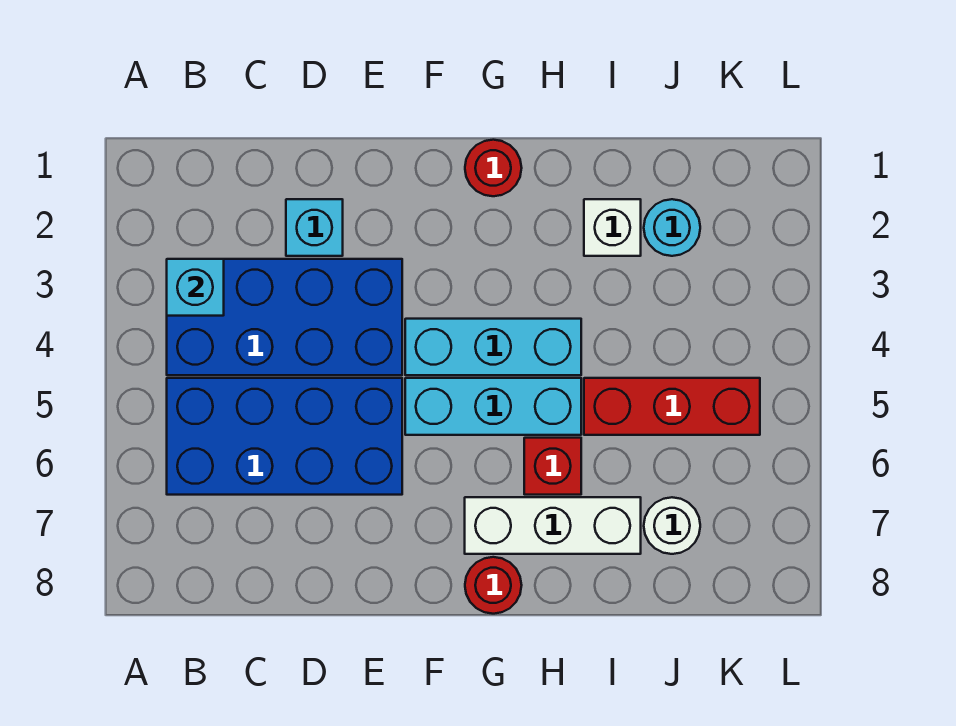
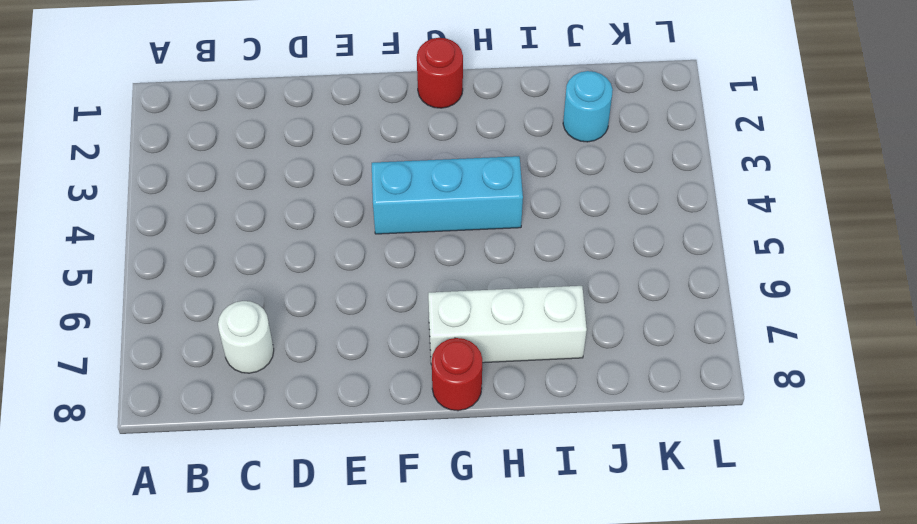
white round brick C7 level 1 -> white round brick J7 level 1
none -> blue brick B3:E4 level 1
none -> blue brick B5:E6 level 1
none -> cyan brick D2 level 1

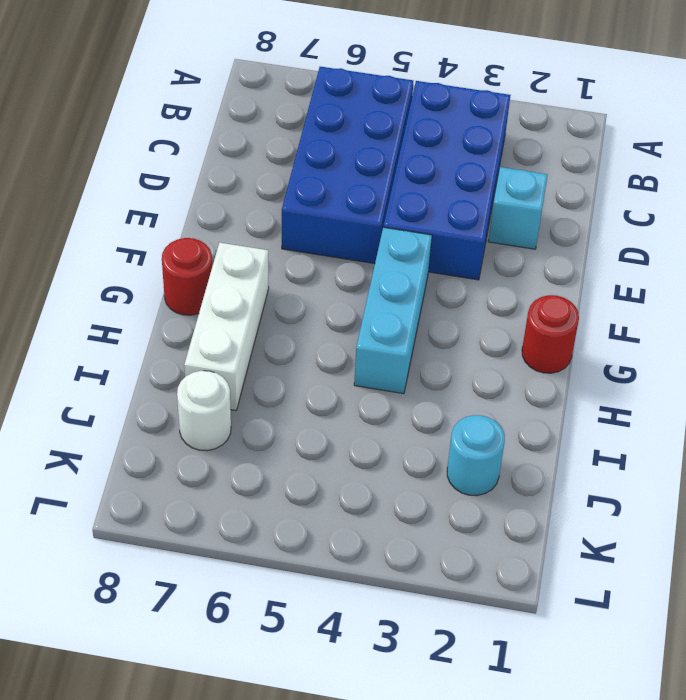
none -> cyan brick F5:H5 level 1
none -> red brick H6 level 1
none -> white brick I2 level 1

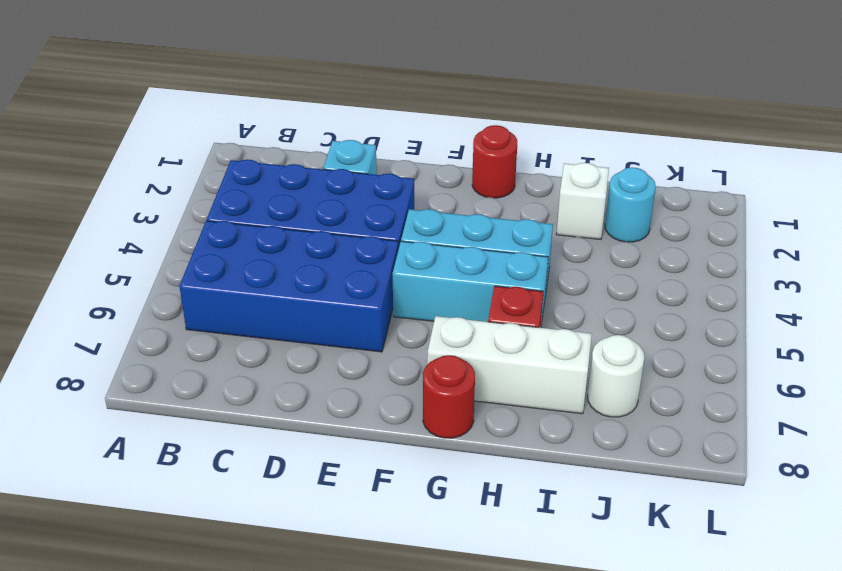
none -> red brick I5:K5 level 1
none -> cyan brick B3 level 2

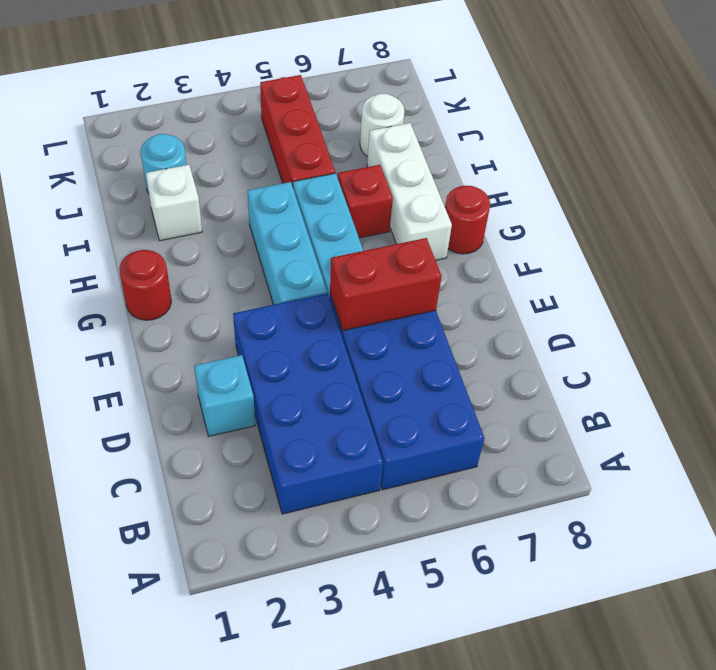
red brick E5:E6 level 2 -> none
none -> cyan brick B3 level 2

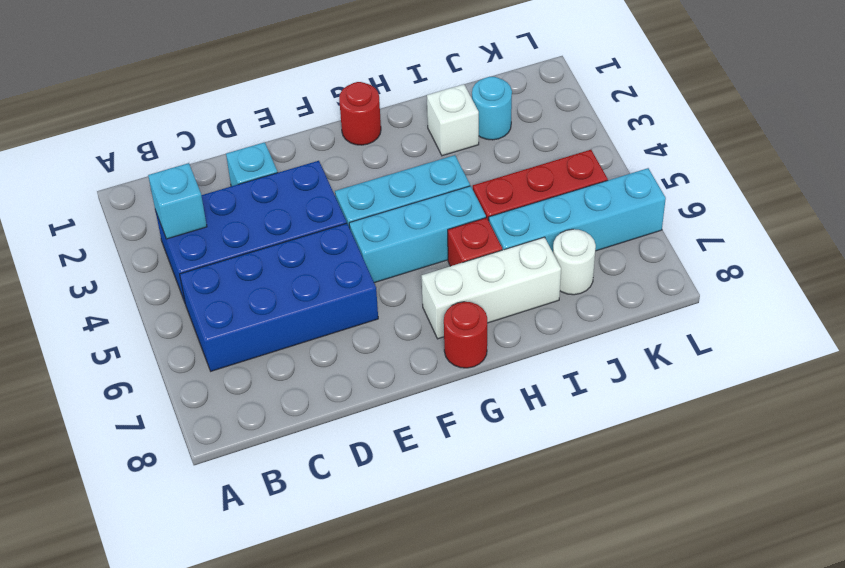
cyan brick I6:L6 level 1 -> none

